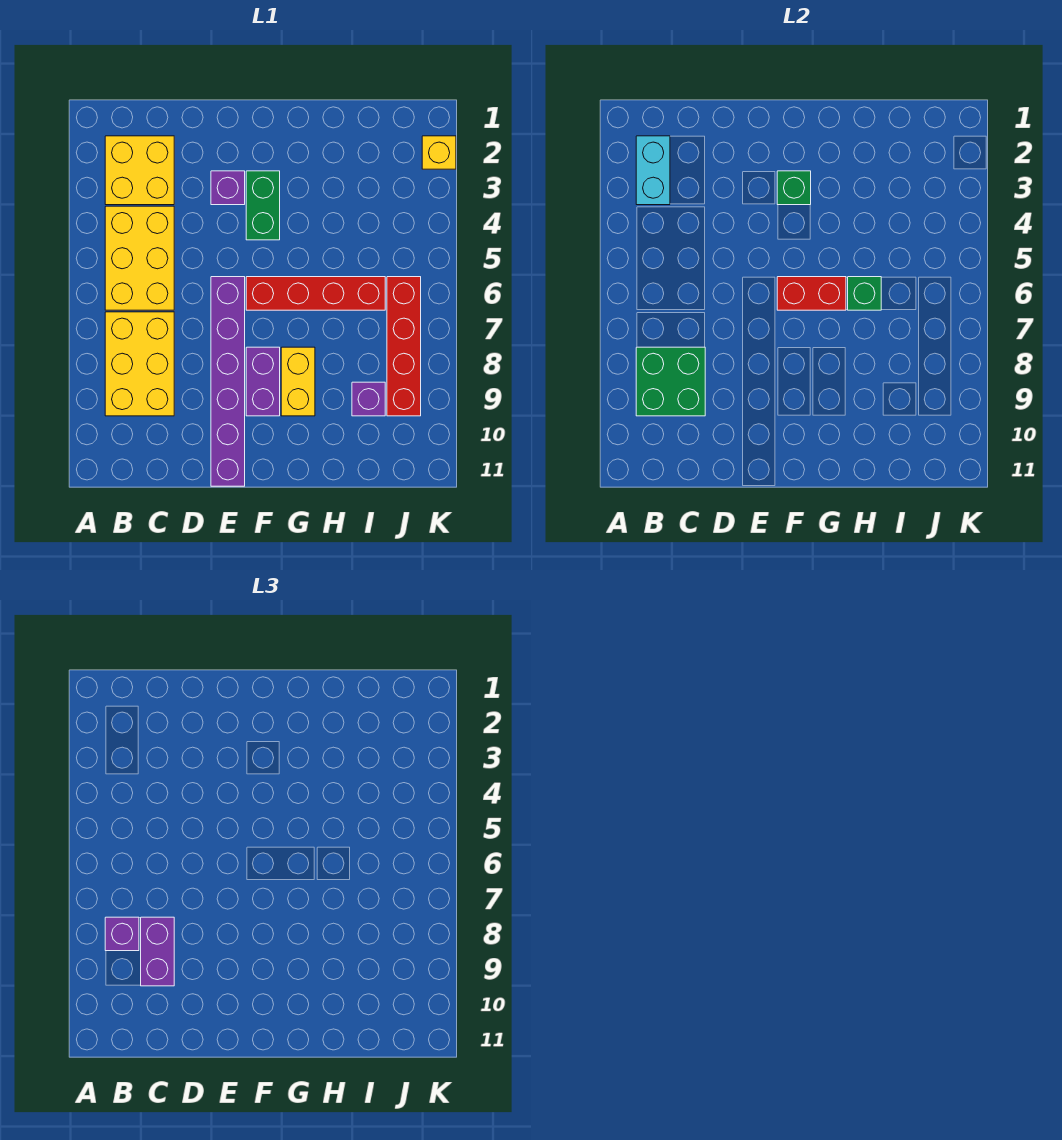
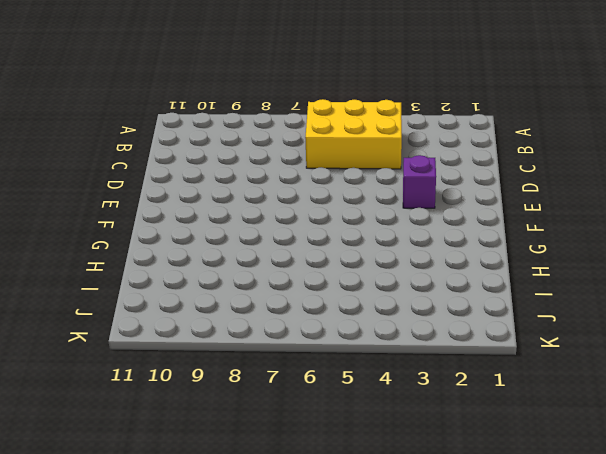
none -> yellow brick B2:C3 level 1
none -> yellow brick B7:C9 level 1
none -> purple brick E6:E11 level 1

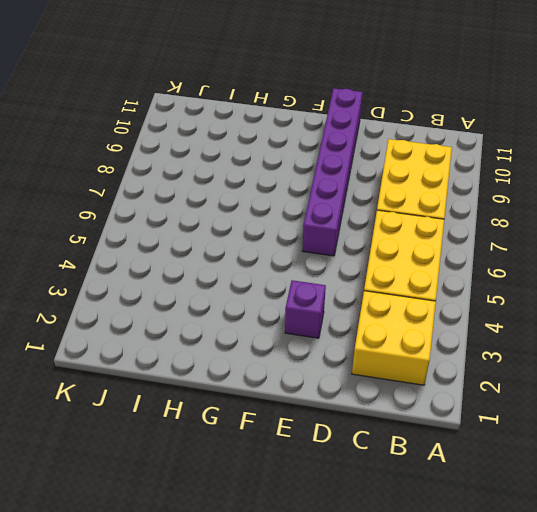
none -> green brick F3:F4 level 1
none -> red brick F6:I6 level 1
none -> purple brick F8:F9 level 1

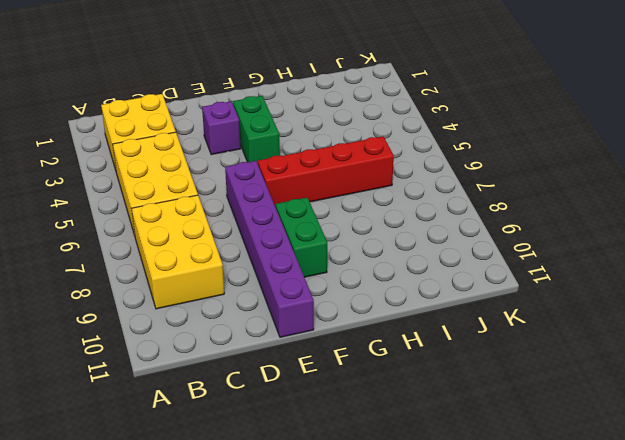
green brick F8:F9 level 1 -> purple brick F8:F9 level 1
none -> yellow brick G8:G9 level 1
none -> purple brick I9 level 1
none -> red brick J6:J9 level 1

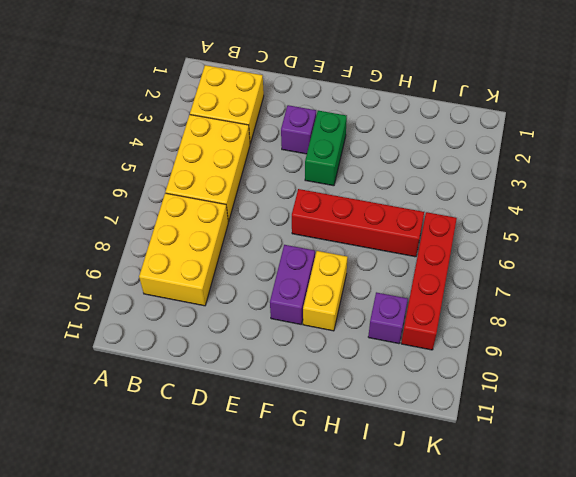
none -> purple brick E6:E11 level 1
none -> yellow brick K2 level 1
none -> cyan brick B2:B3 level 2

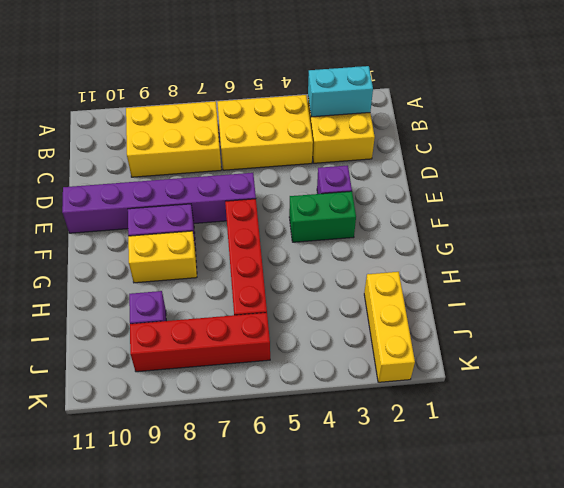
yellow brick I2:K2 level 1 -> yellow brick K2 level 1
none -> green brick B8:C9 level 2
none -> green brick F3 level 2
none -> red brick F6:G6 level 2

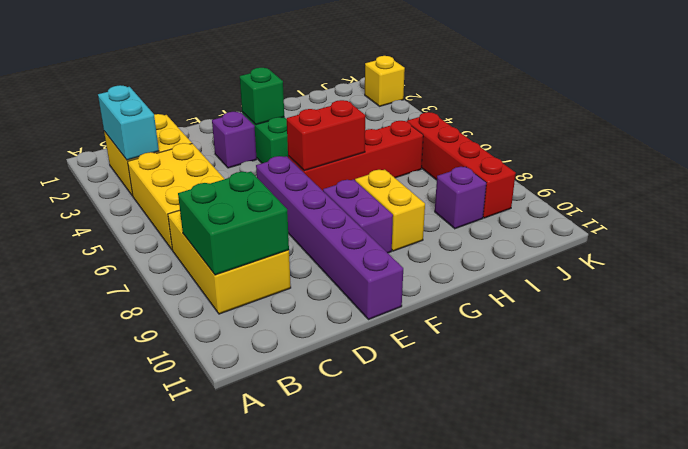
none -> green brick H6 level 2
none -> purple brick B8 level 3
none -> purple brick C8:C9 level 3

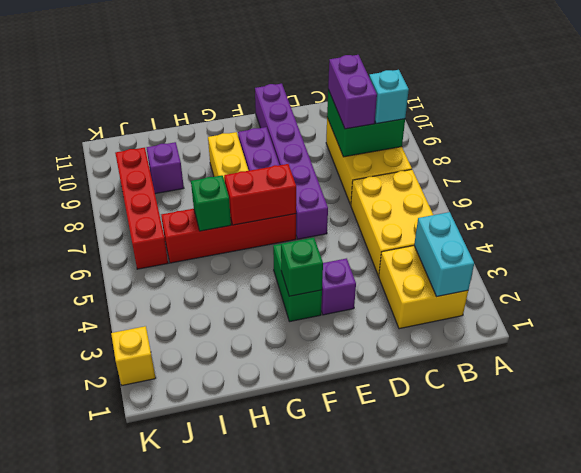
cyan brick B8 level 3 -> purple brick B8 level 3

